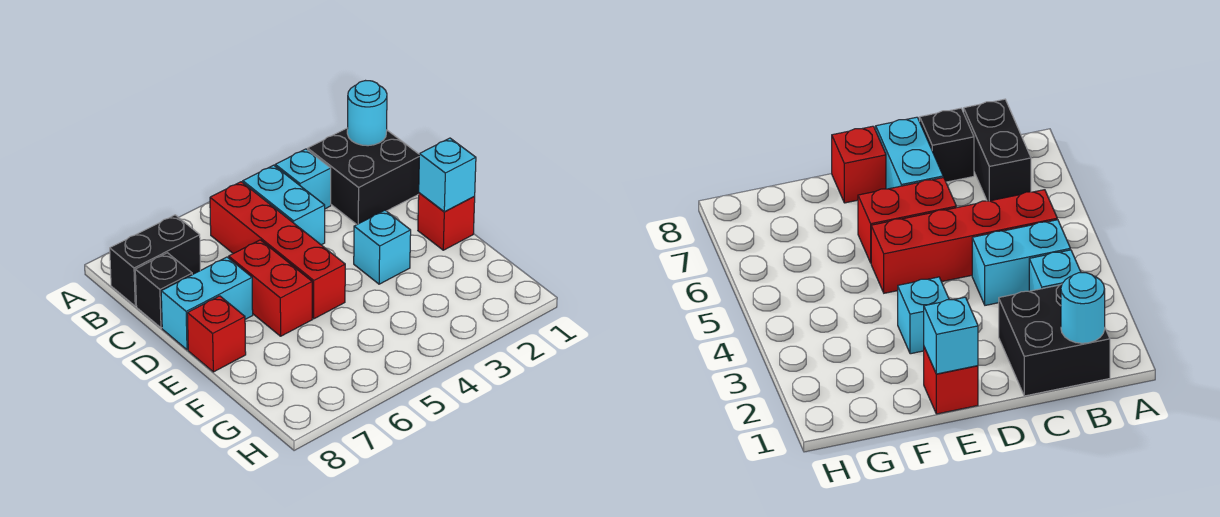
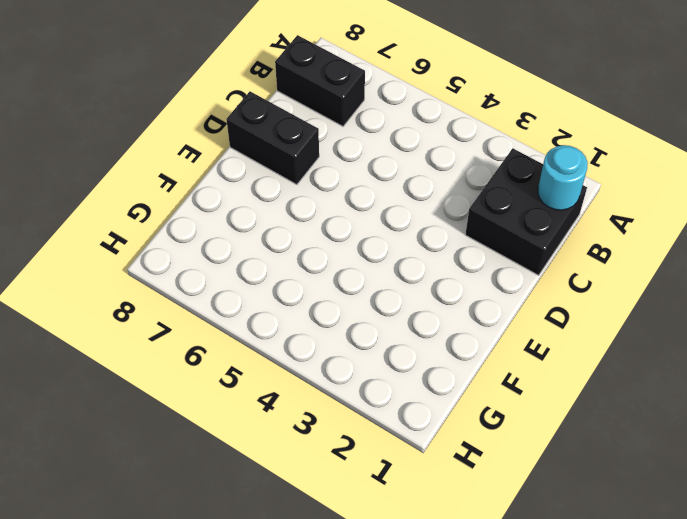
black brick D7:D8 level 1 -> cyan brick D7:D8 level 1
none -> cyan brick B3 level 1
none -> cyan brick B4:C4 level 1
none -> red brick B5:E5 level 1

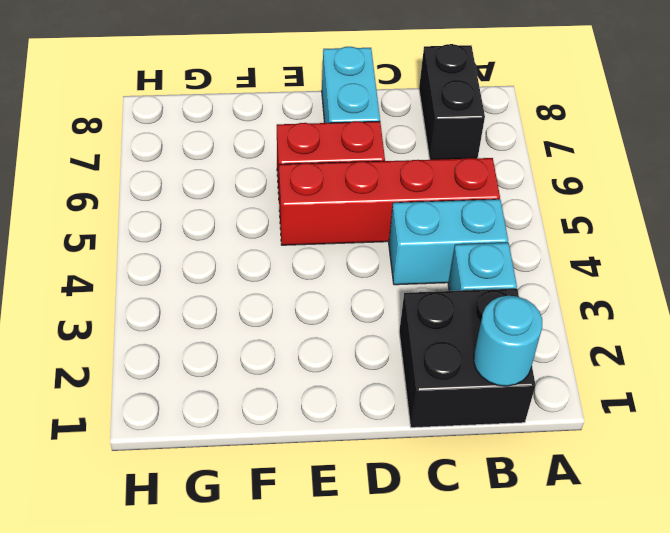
none -> black brick C8 level 1
none -> red brick E1 level 1
none -> cyan brick E3 level 1

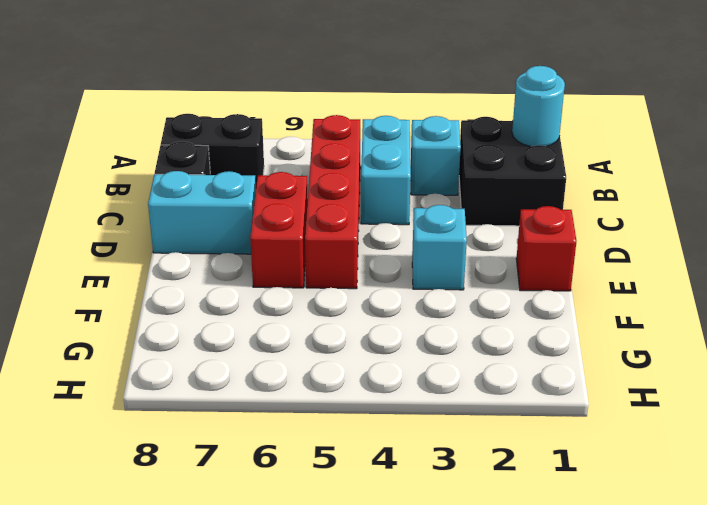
none -> red brick E8 level 1
none -> cyan brick E1 level 2

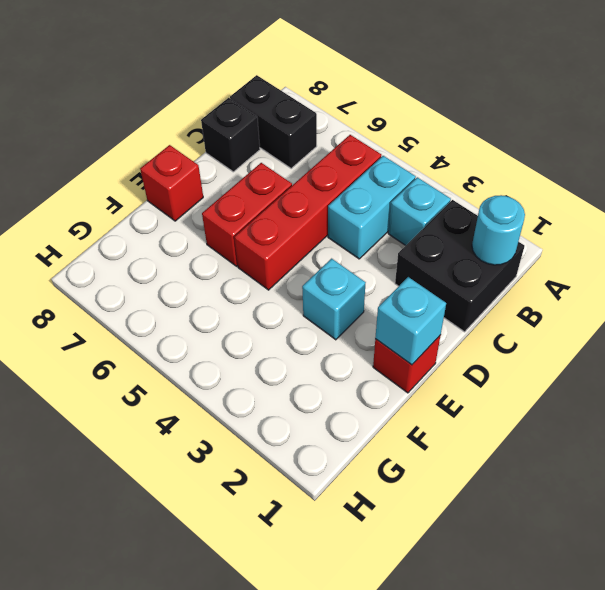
none -> cyan brick D7:D8 level 1

